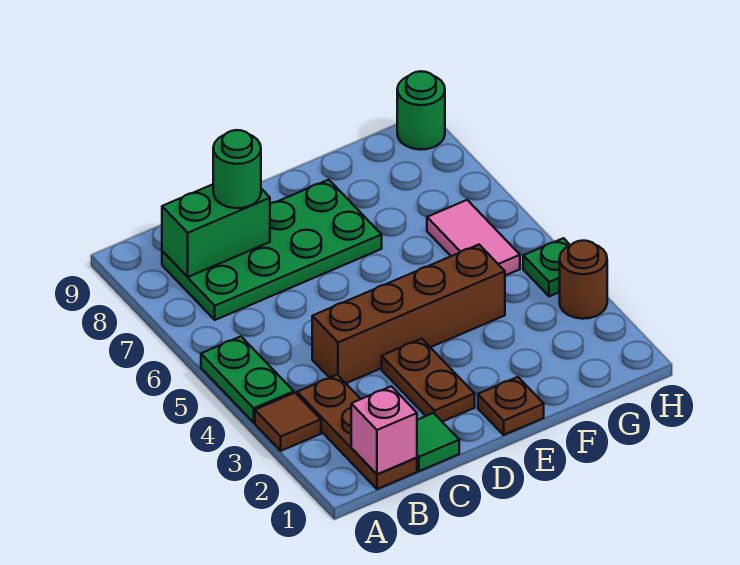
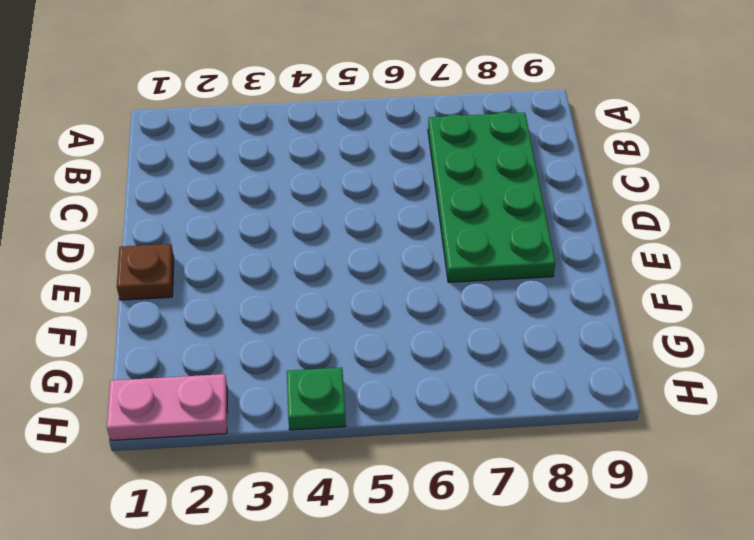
pink plate H1:H2 level 1 -> none
none -> brown tile A3 level 1
none -> green plate A4:A5 level 1
none -> brown plate B1:B3 level 1

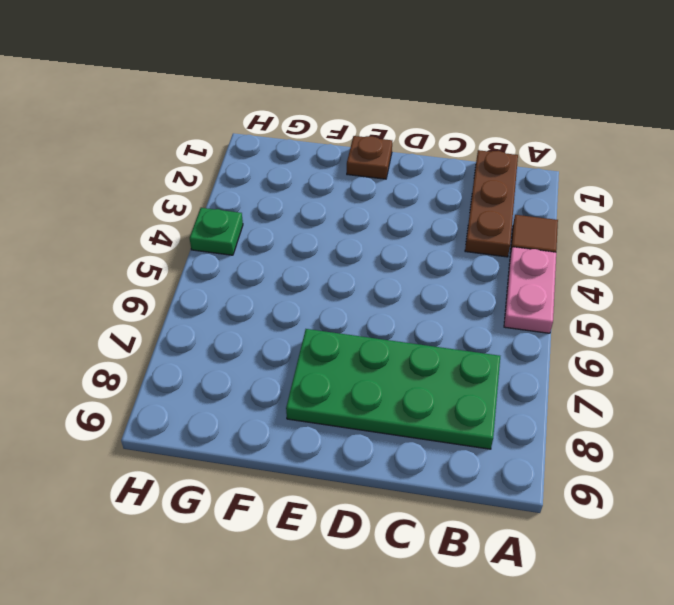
pink plate A4:A5 level 1 -> green plate A4:A5 level 1
none -> green tile C1 level 1
none -> brown brick C4:F4 level 1
none -> brown plate D2:D3 level 1

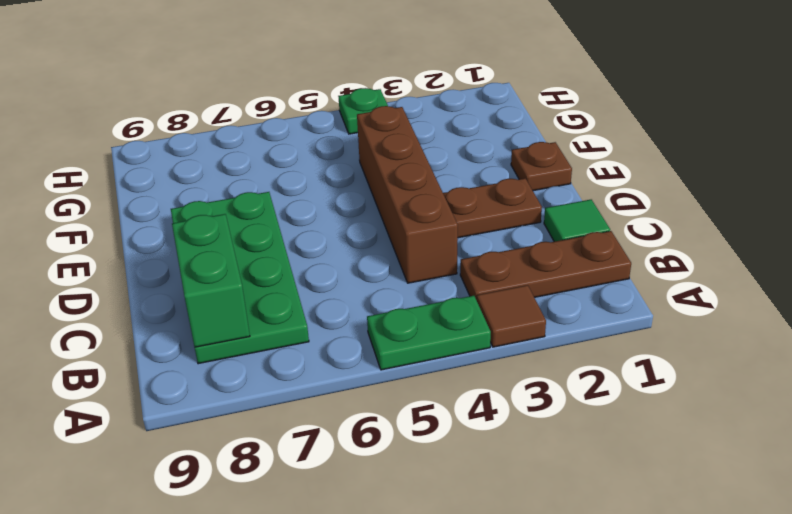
none -> pink tile G5:G6 level 1
none -> brown round brick H3 level 1
none -> green round brick H9 level 1

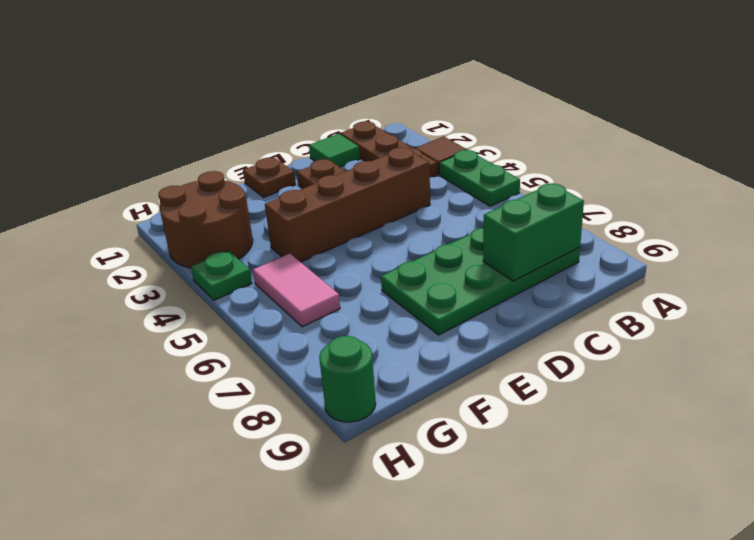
brown round brick G2:H3 level 1 -> brown round brick H3 level 1
none -> pink brick B1 level 2
none -> green round brick C8 level 3

